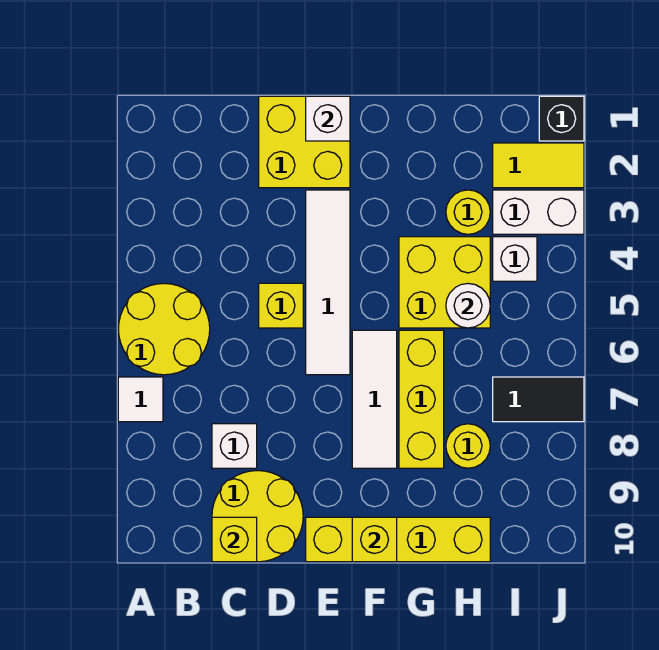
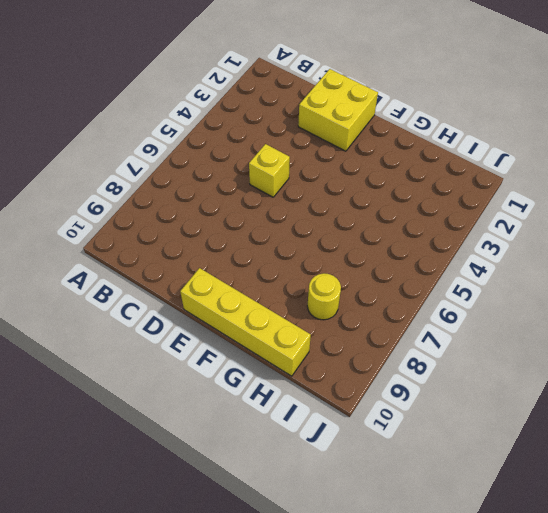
none -> yellow round brick A5:B6 level 1
none -> white tile A7 level 1
none -> white brick C8 level 1

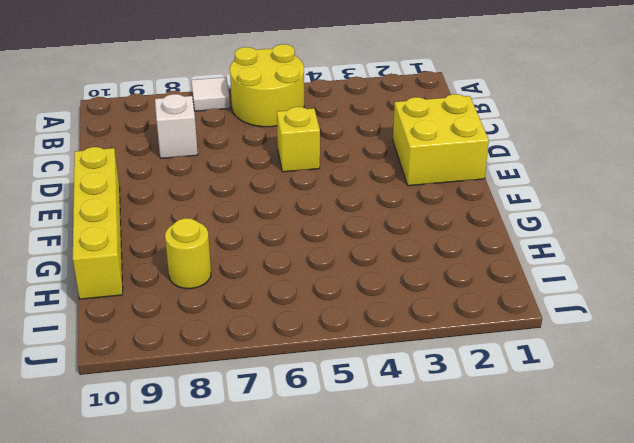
none -> yellow round brick C9:D10 level 1
none -> white tile E3:E6 level 1
none -> white tile F6:F8 level 1

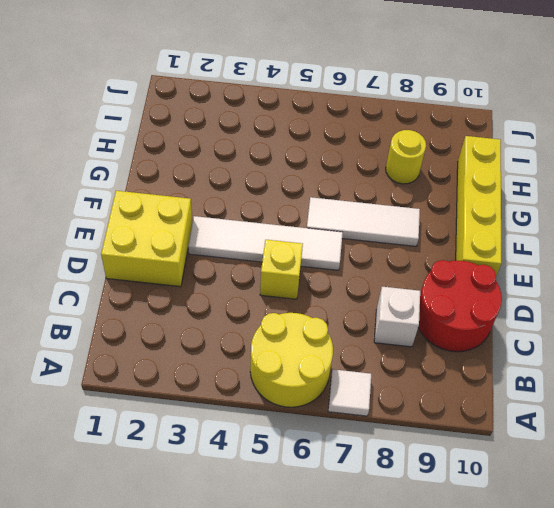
red round brick C9:D10 level 1 -> yellow round brick C9:D10 level 1
none -> yellow brick G4:H5 level 1
none -> yellow brick G6:G8 level 1
none -> yellow round brick H3 level 1

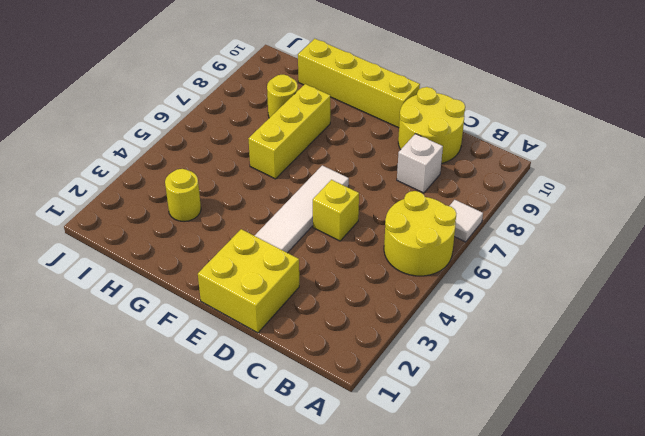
none -> white tile F6:F8 level 1
none -> yellow brick G4:H5 level 1
none -> yellow tile I2:J2 level 1

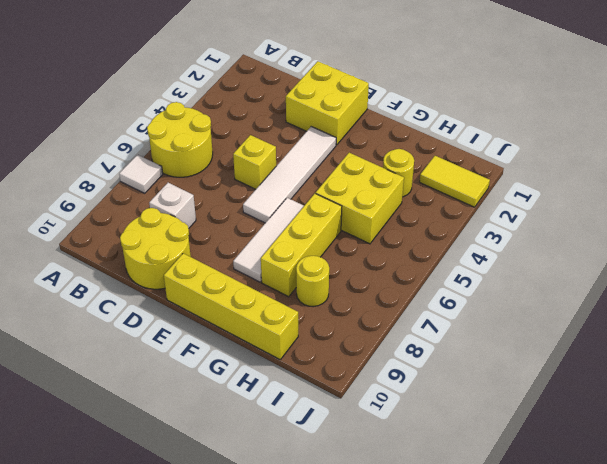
none -> white brick I3:J3 level 1
none -> white brick I4 level 1
none -> black tile I7:J7 level 1

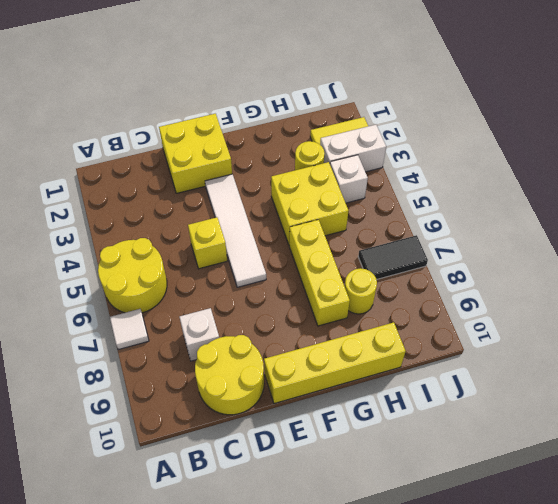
none -> white tile F6:F8 level 1
none -> black brick J1 level 1
none -> yellow brick C10 level 2

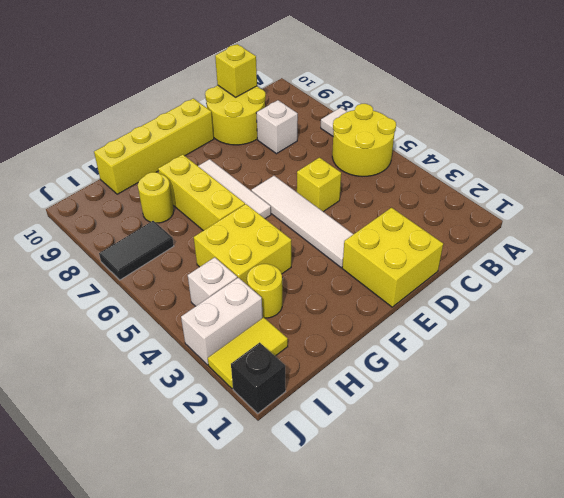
none -> white brick E1 level 2
none -> yellow brick F10 level 2
none -> white round brick H5 level 2

